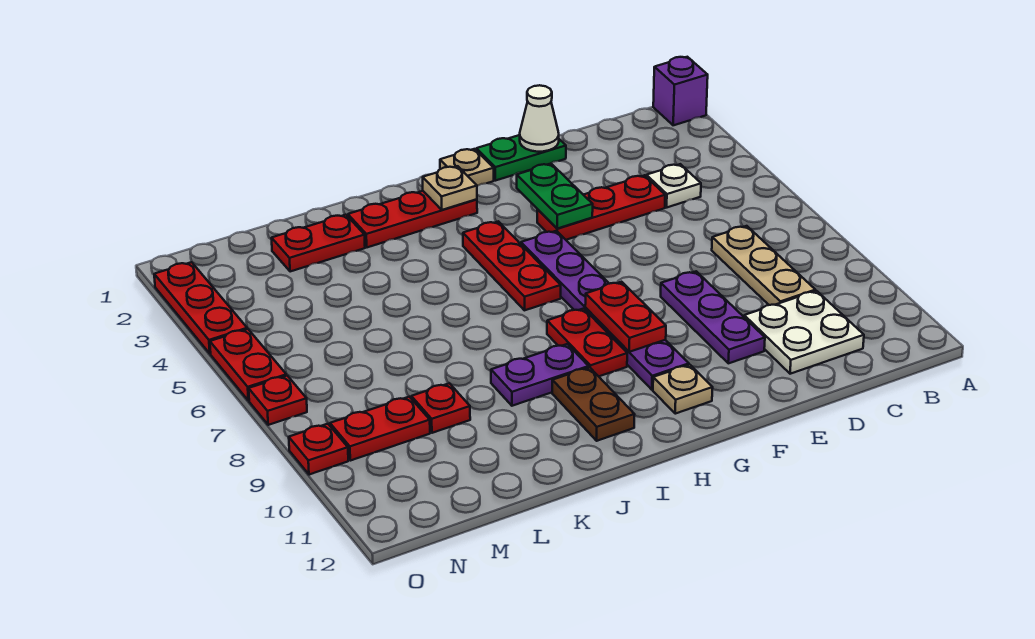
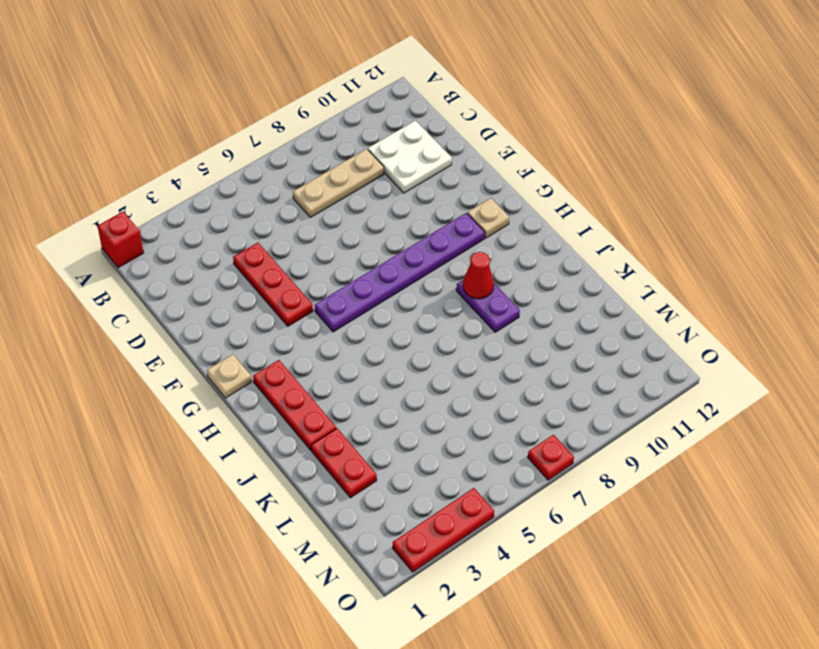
red brick A1 level 1 -> purple brick A1 level 1
red cone I9 level 2 -> none
none -> white plate C4 level 1
none -> green plate E1:F1 level 1
none -> purple plate E8:E10 level 1

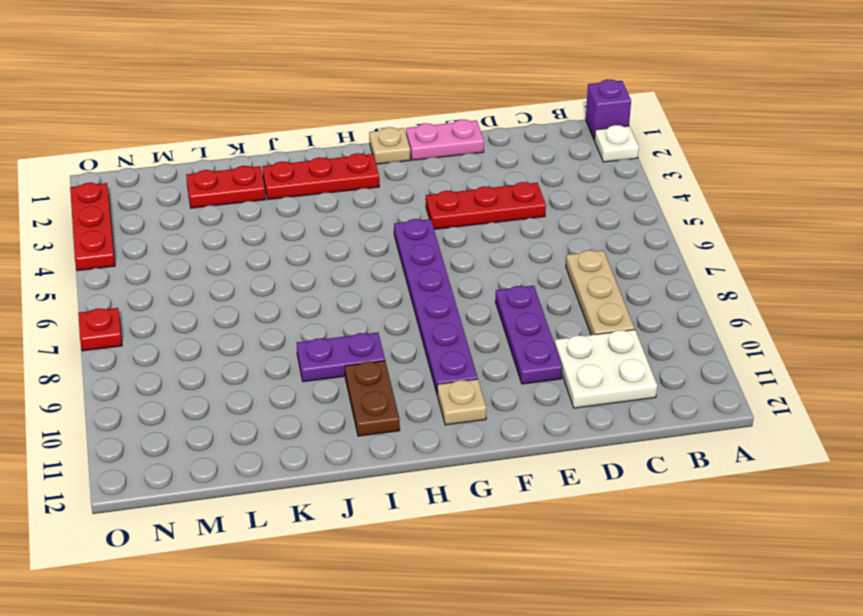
white plate A2 level 1 -> white plate C4 level 1
pink plate E1:F1 level 1 -> green plate E1:F1 level 1
none -> red plate H4:H6 level 1
none -> red plate H8:H9 level 1
none -> red plate L9 level 1

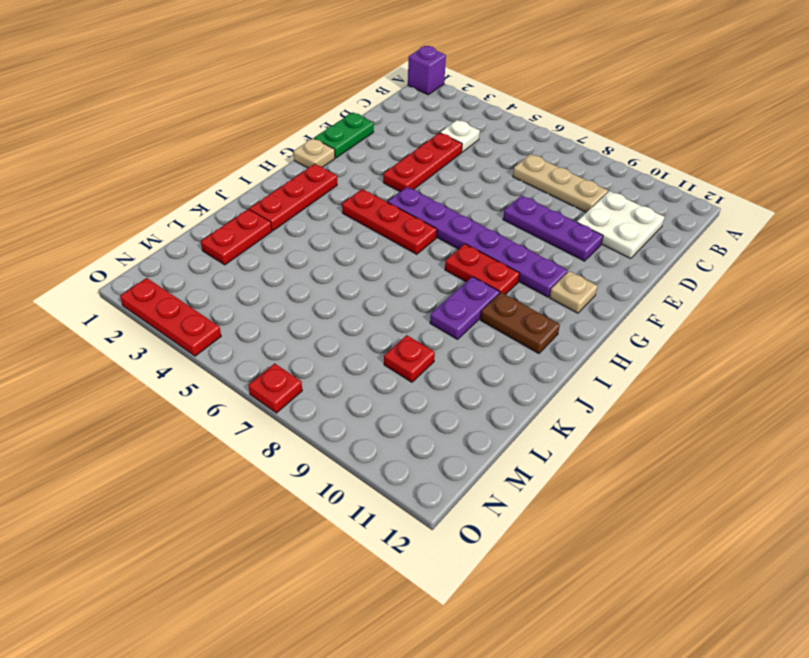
none -> red plate M9:N9 level 1
none -> red plate O5:O6 level 1
none -> red plate O9 level 1

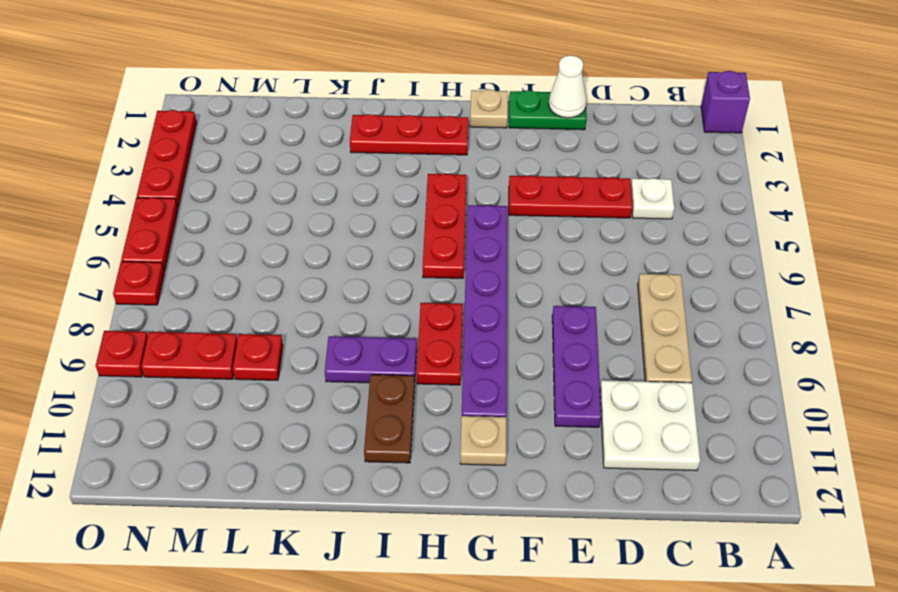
none -> red plate K2:L2 level 1
none -> green plate F3:F4 level 2
none -> red plate G8:G9 level 2

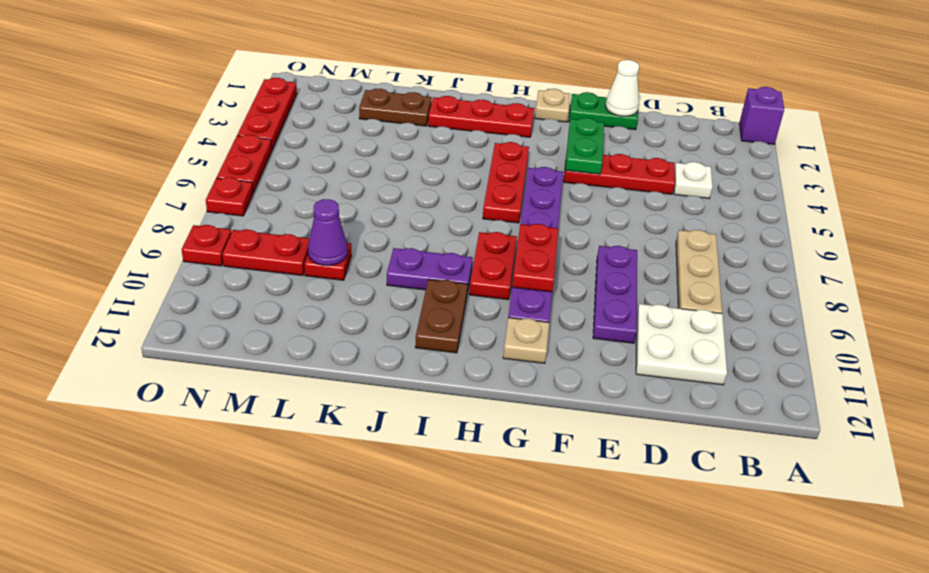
brown plate K2:L2 level 1 -> red plate K2:L2 level 1
purple cone L9 level 2 -> none
none -> tan plate H2 level 2

